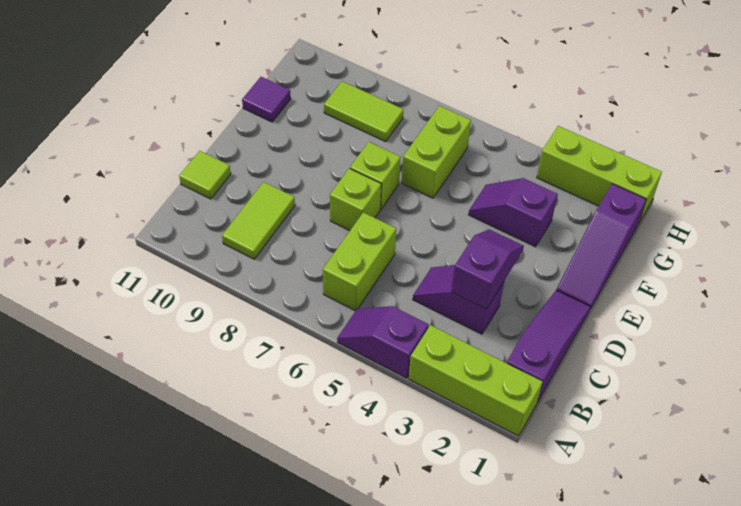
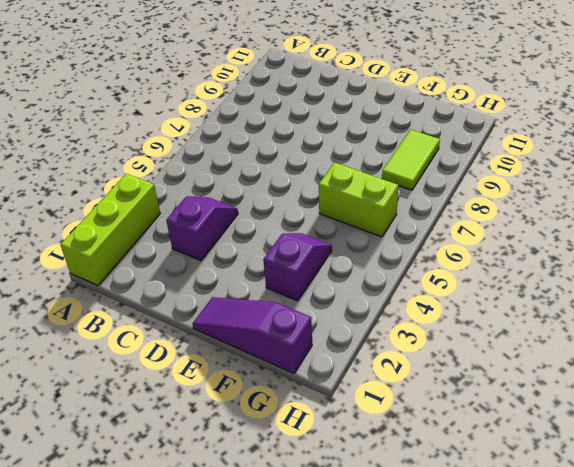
none -> purple slope A4:A5 level 1 top 4
none -> purple slope B1:D1 level 1 top B
none -> lime brick B6:C6 level 1

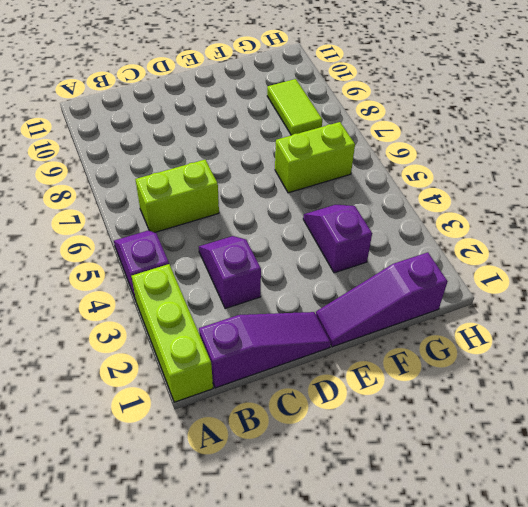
none -> lime tile B9:C9 level 1
none -> lime tile C11 level 1
none -> lime brick D7 level 1

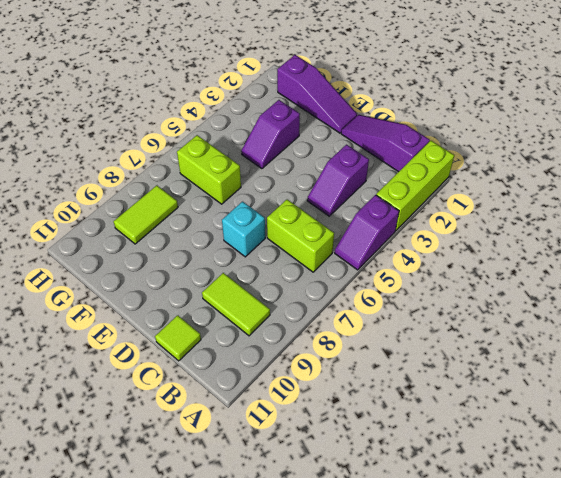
cyan brick D7 level 1 -> lime brick D7 level 1
none -> lime brick E7 level 1
none -> purple tile F11 level 1
none -> lime brick H1:H3 level 1

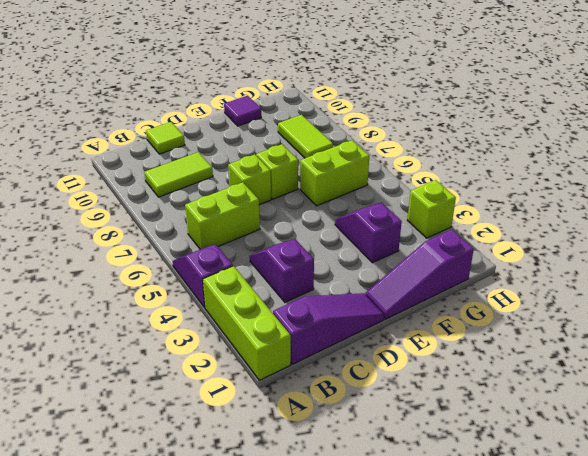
lime brick H3 level 1 -> lime brick H1:H3 level 1
none -> purple slope C3:D3 level 2 top C

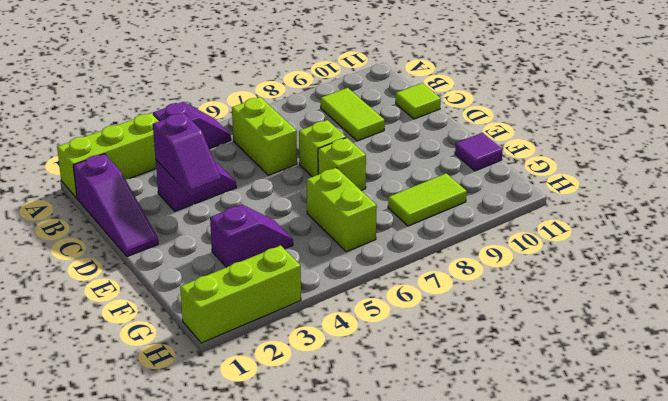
none -> purple slope E1:G1 level 1 top G

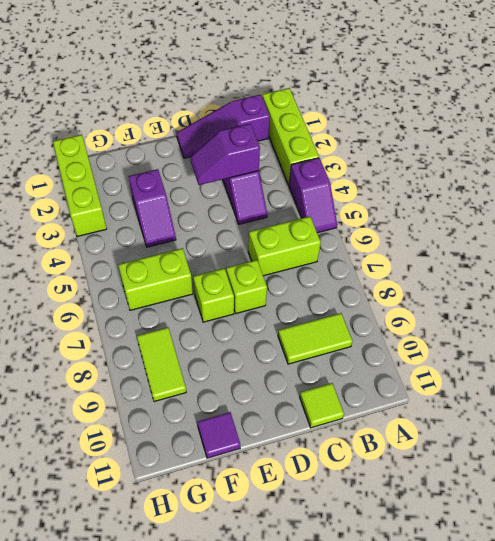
none -> purple slope E1:G1 level 1 top G

